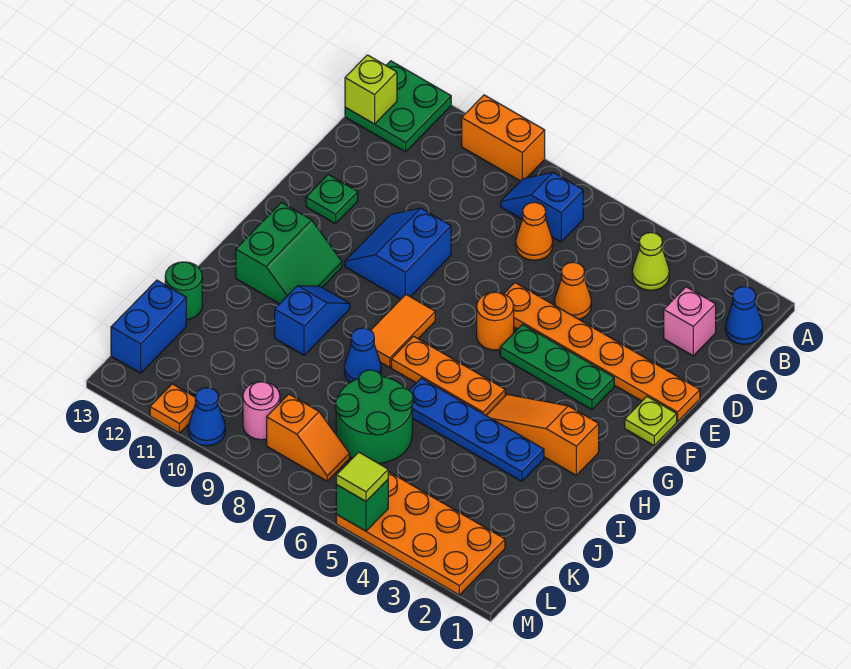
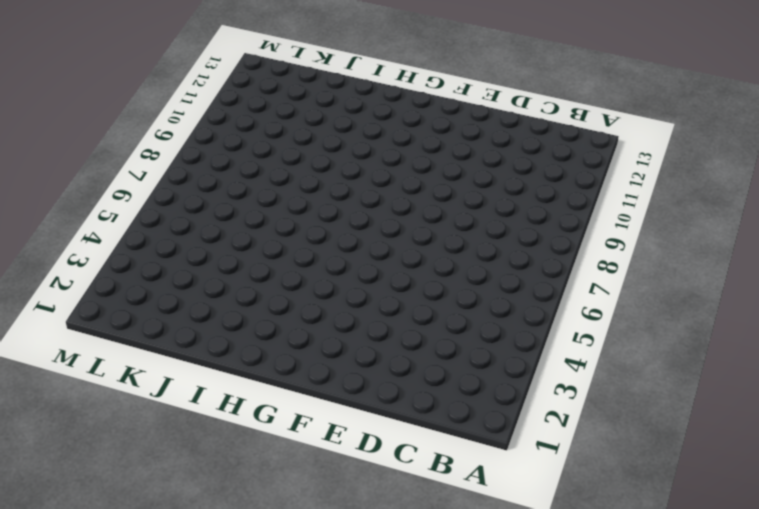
none -> orange brick A9:A10 level 1
none -> green plate A12:B13 level 1
none -> blue cone B1 level 1
none -> lime cone B4 level 1

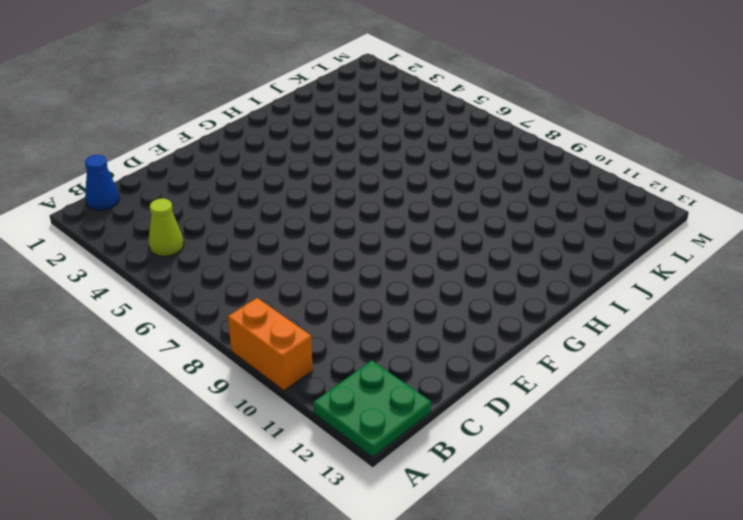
none -> blue slope B7:B8 level 1 top 7
none -> pink brick C2 level 1
none -> orange cone C7 level 1
none -> orange cone D5 level 1

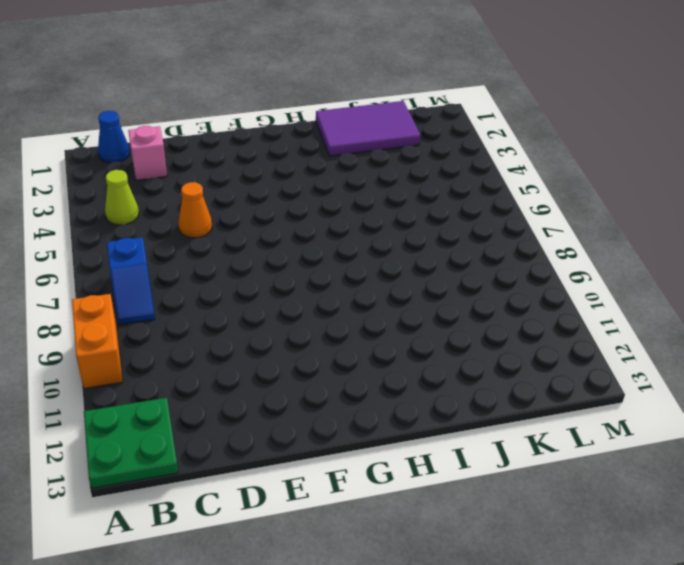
purple tile I1:K2 level 1 -> none
none -> orange cone C7 level 1
none -> orange plate E1:E6 level 1
none -> blue slope E9:F10 level 1 top 9
none -> green plate E12 level 1

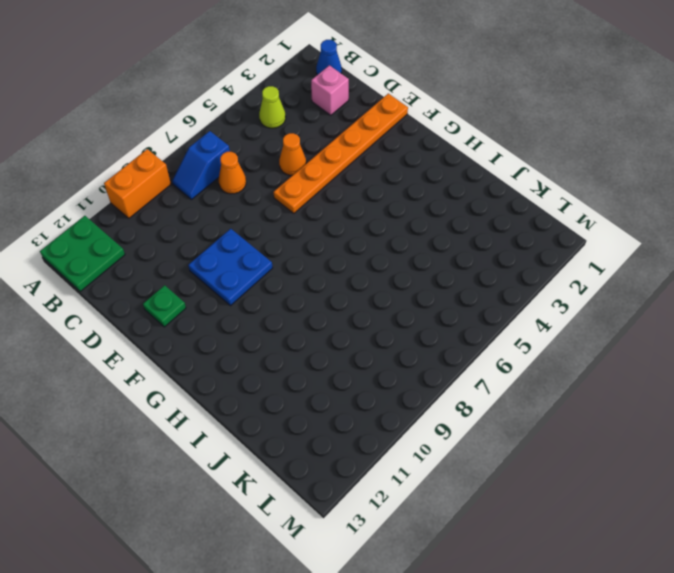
blue plate E9:F10 level 1 -> blue slope E9:F10 level 1 top 9
none -> lime plate F1 level 1
none -> green plate F3:F5 level 1
none -> orange round brick F6 level 1
none -> orange tile G8:H8 level 1

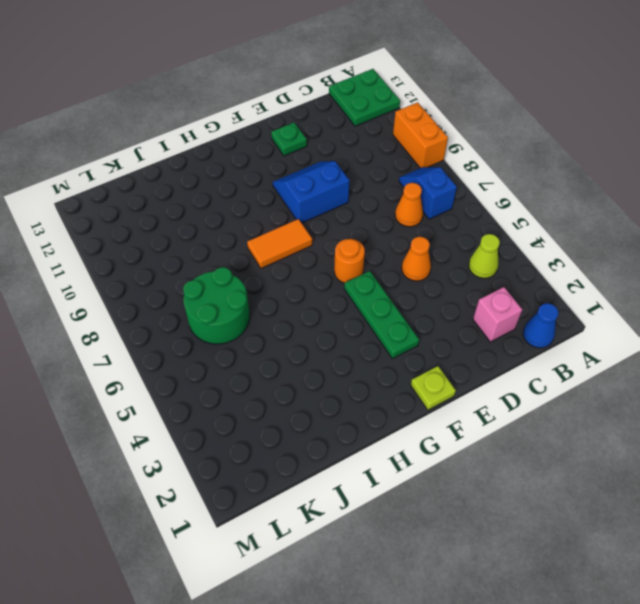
none -> orange plate E1:E6 level 1
none -> green slope G11:H12 level 1 top 12
none -> orange slope H2:H4 level 1 top 2
none -> orange plate H5:H7 level 1

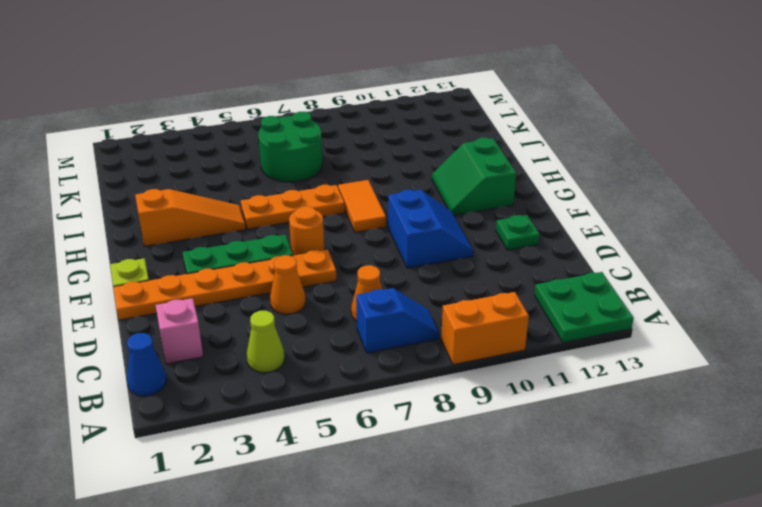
none -> blue slope H10:I10 level 1 top I
none -> blue plate I3:I6 level 1
none -> blue cone I8 level 1
none -> green round brick J13 level 1

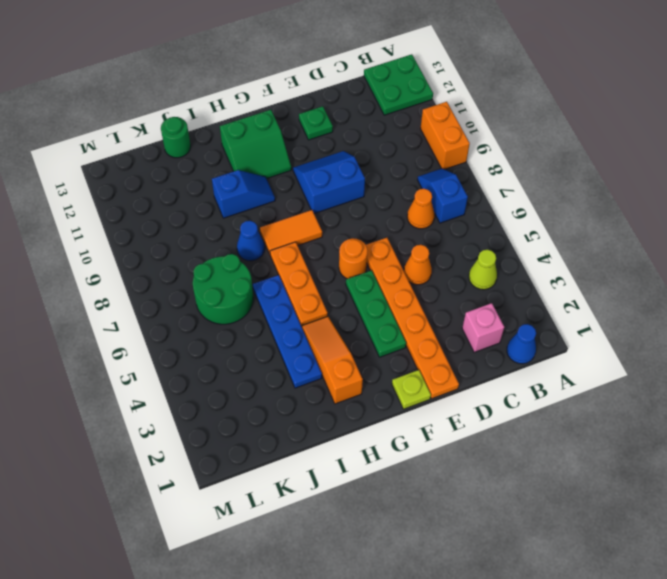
none -> blue brick K13:L13 level 1
none -> orange plate L2:M5 level 1
none -> orange slope L7:L8 level 1 top 8
none -> pink round brick L9 level 1

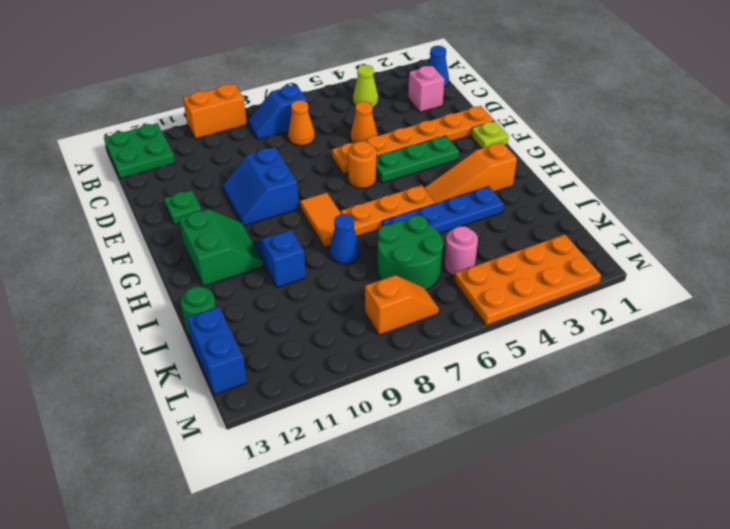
pink round brick K5 level 1 -> pink round brick L9 level 1
none -> blue cone M10 level 1
none -> orange plate M11 level 1
none -> lime brick B13 level 2
none -> green brick M5 level 2

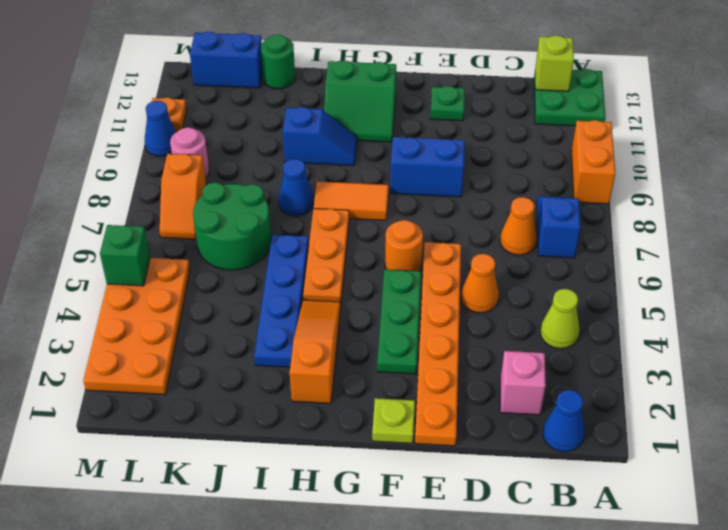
none -> lime tile M5 level 3

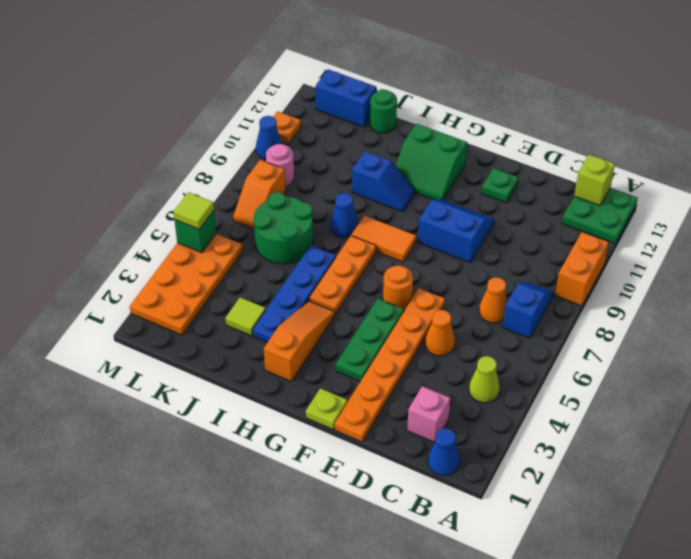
lime tile J3 level 1 -> none

